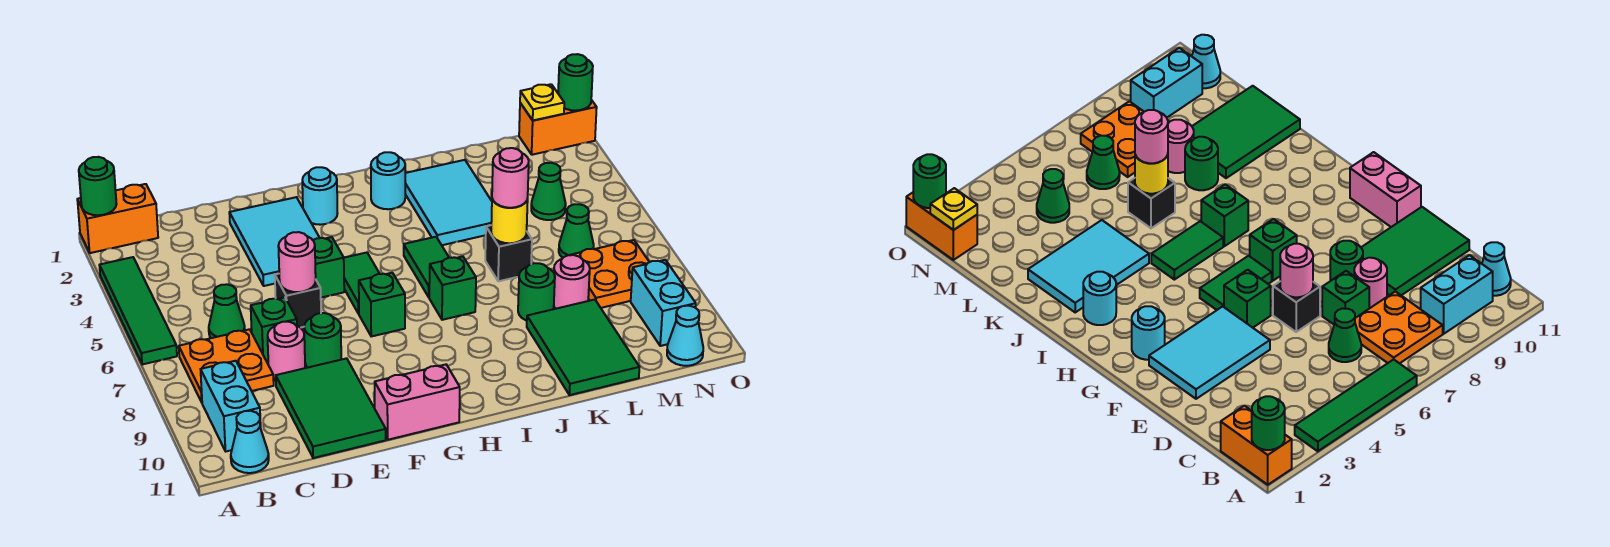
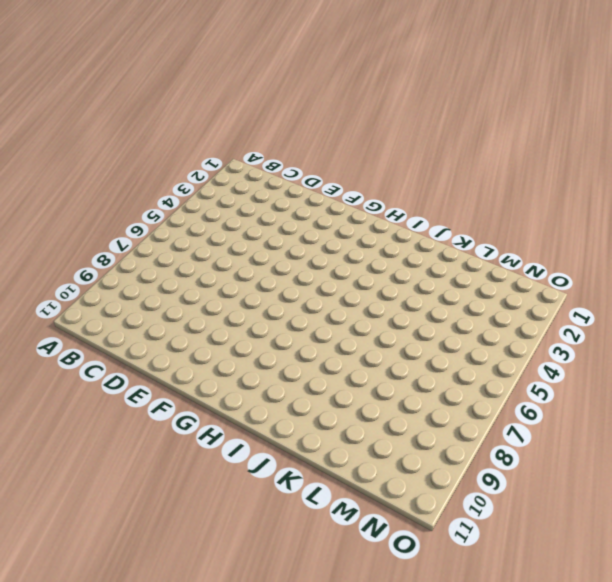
none -> orange brick A1:B1 level 1
none -> green tile A3:A6 level 1
none -> orange plate B7:C8 level 1
none -> cyan brick B9:B10 level 1

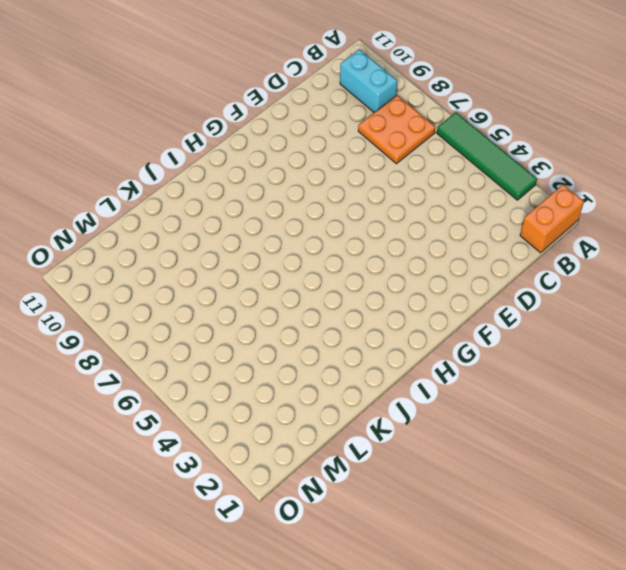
none -> cyan cone B11 level 1
none -> green cone C6 level 1
none -> green brick D7 level 1
none -> pink round brick D8 level 1

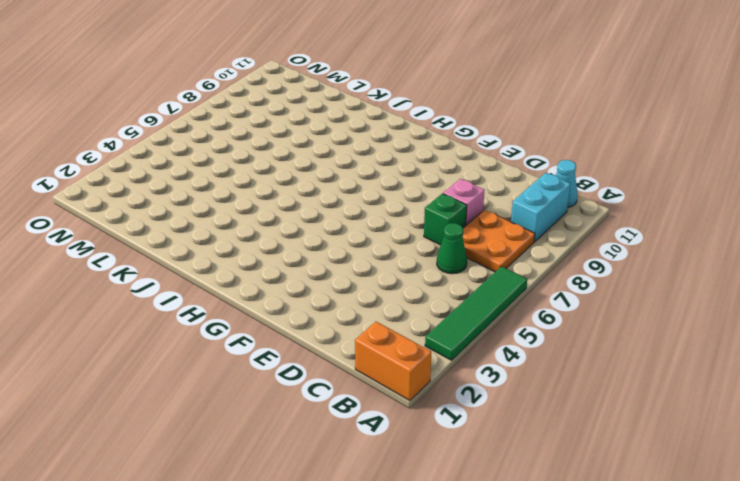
pink brick D8 level 1 -> pink round brick D8 level 1
none -> green tile D9:E11 level 1
none -> cyan tile E2:F4 level 1
none -> black brick E6 level 1
none -> green round brick E8 level 1

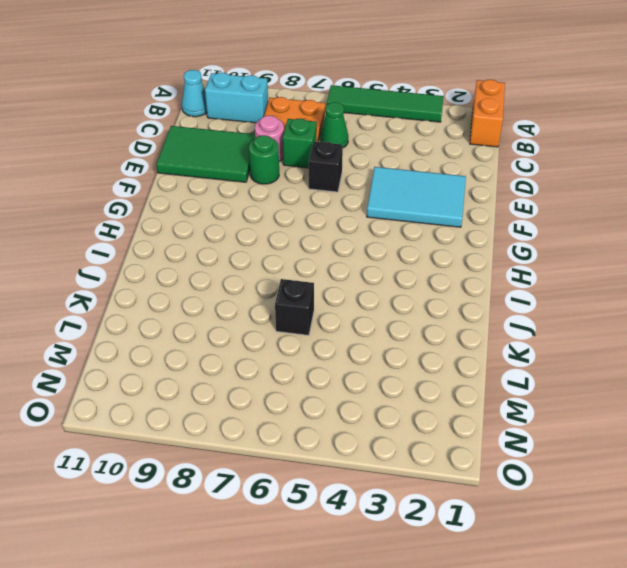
none -> green brick F5 level 1
none -> pink brick F11:G11 level 1
none -> cyan round brick G2 level 1
none -> green tile G5:G6 level 1

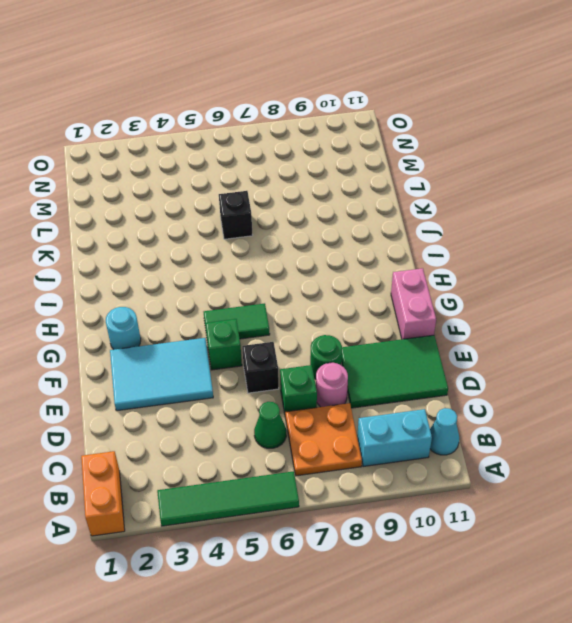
none -> green brick G7 level 1
none -> cyan round brick I2 level 1
none -> green tile I5:I6 level 1
none -> green brick I7 level 1

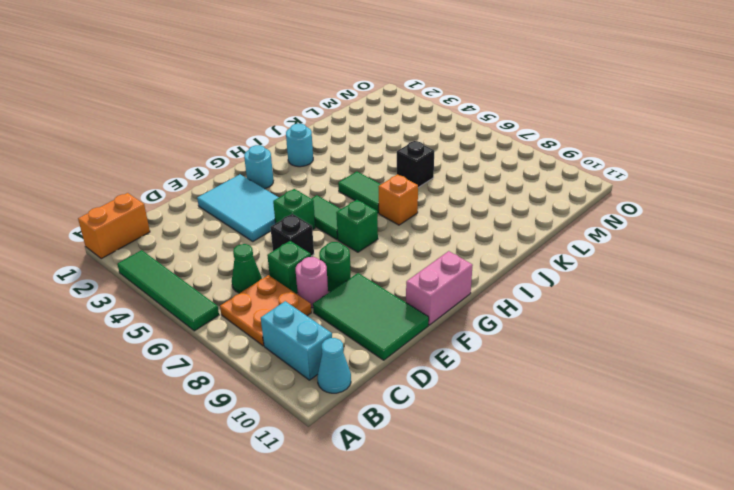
orange brick I7 level 1 -> green brick I7 level 1
none -> cyan tile J2:K4 level 1
none -> green round brick K8 level 1
none -> green tile K9:L11 level 1
none -> pink round brick L8 level 1

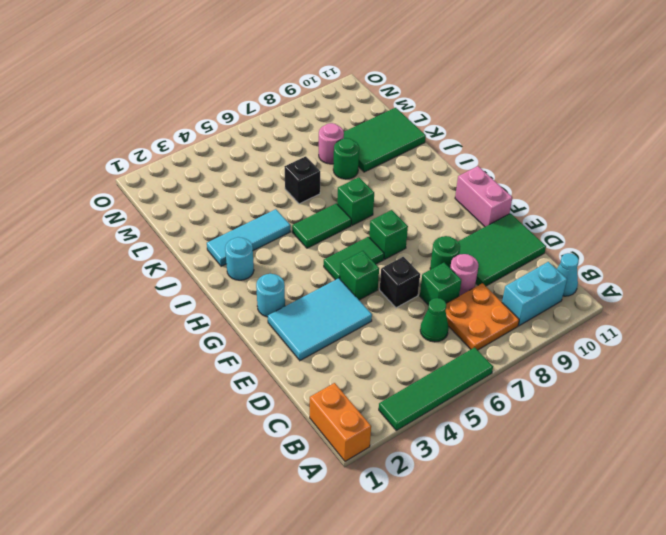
cyan tile J2:J4 level 1 -> cyan tile J2:K4 level 1
none -> green cone M4 level 1
none -> green cone M6 level 1
none -> orange plate M7:N8 level 1
none -> orange brick N1:O1 level 1

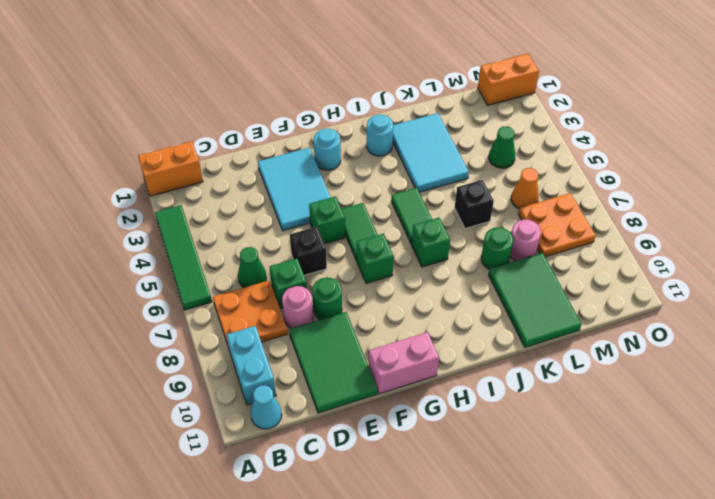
orange cone M6 level 1 -> green cone M6 level 1
none -> cyan brick N9:N10 level 1
none -> cyan cone N11 level 1
none -> green round brick A1 level 2
none -> pink round brick E6 level 2

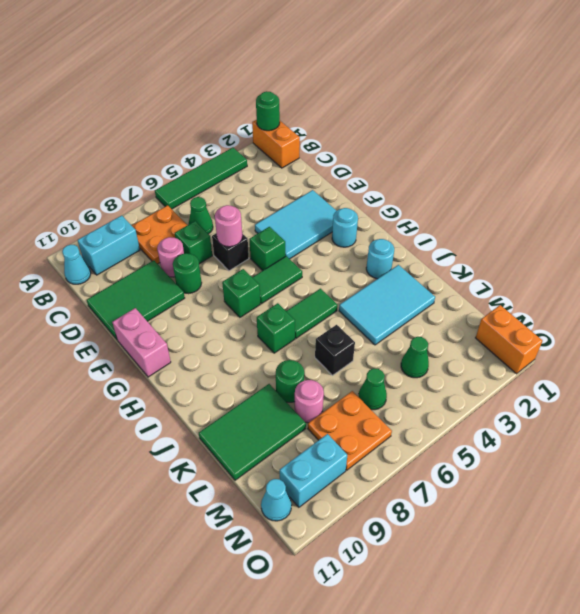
none -> yellow round brick K6 level 2
none -> yellow plate N1 level 2
none -> green round brick O1 level 2
none -> pink round brick K6 level 3

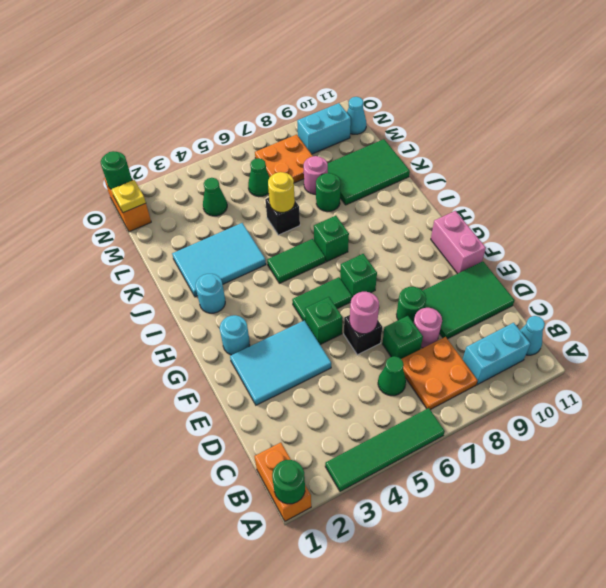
none -> pink round brick K6 level 3

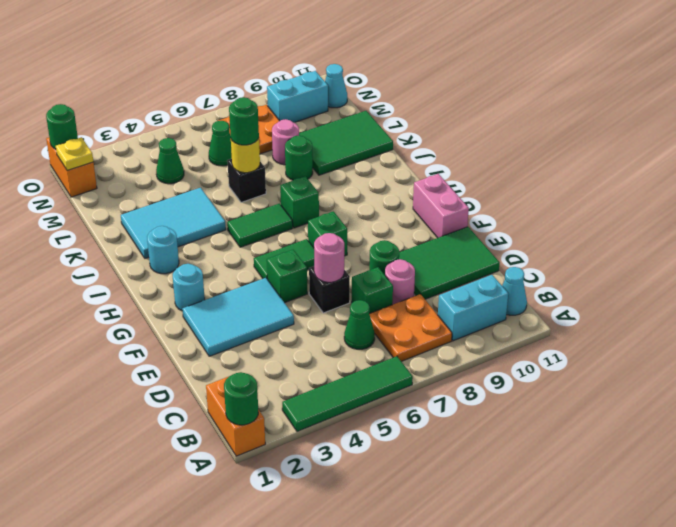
green round brick K6 level 3 -> pink round brick K6 level 3

